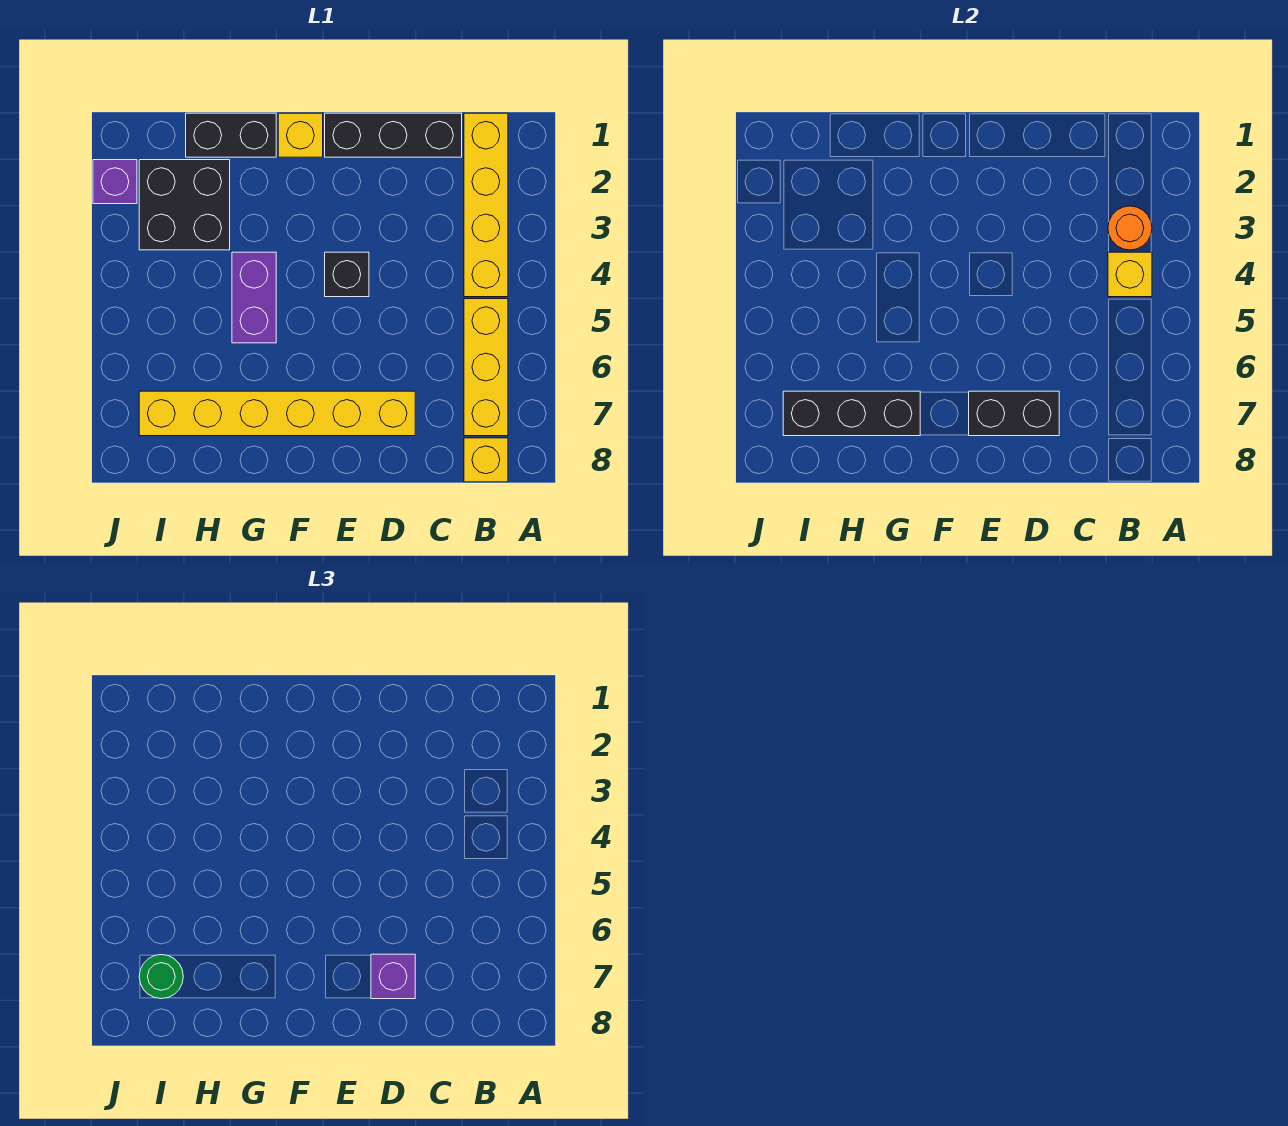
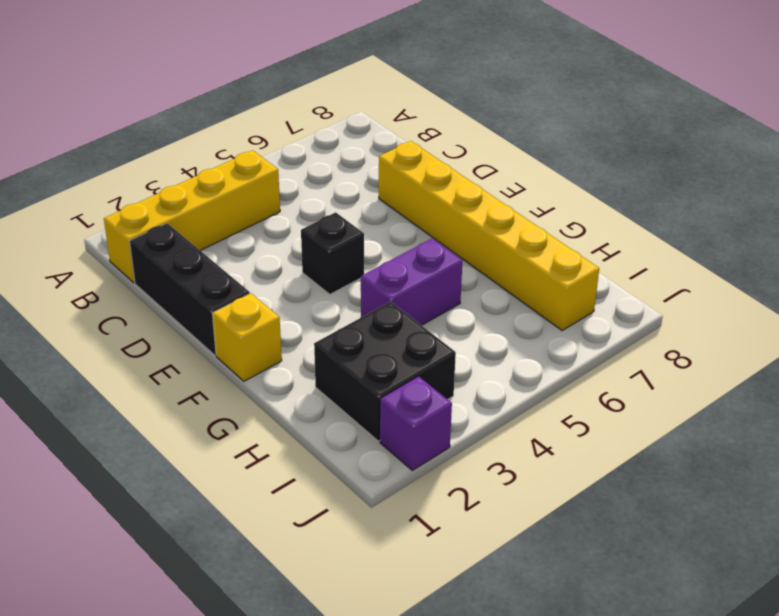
none -> yellow brick B5:B7 level 1
none -> yellow brick B8 level 1
none -> black brick G1:H1 level 1

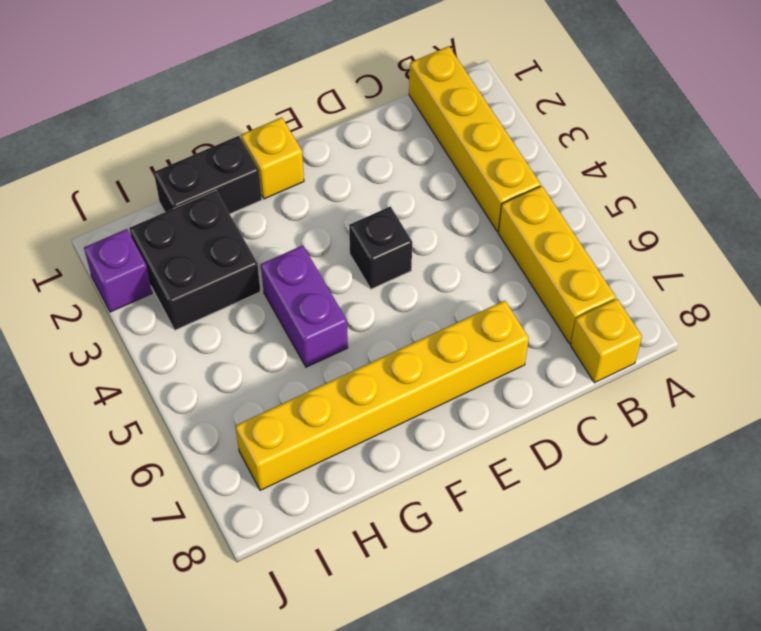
none -> black brick C1:E1 level 1
none -> orange round brick B3 level 2
none -> yellow brick B4 level 2

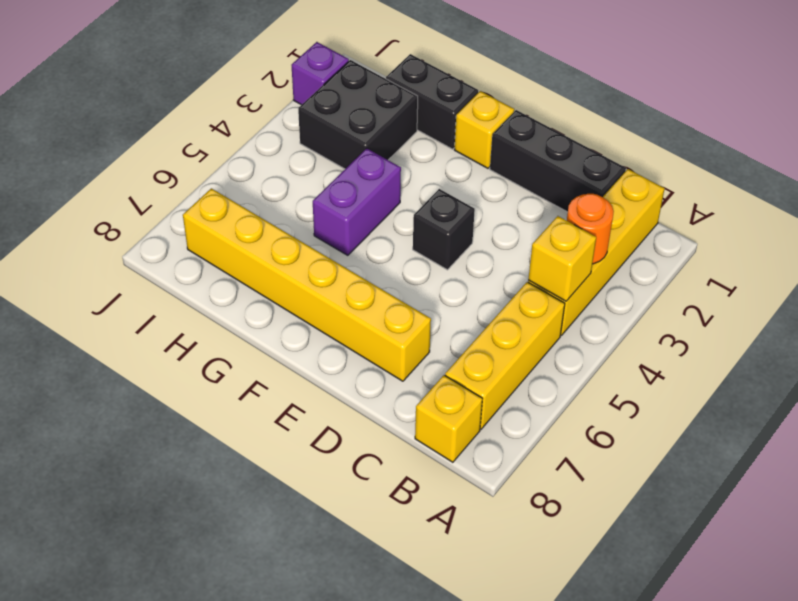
none -> black brick D7:E7 level 2
none -> black brick G7:I7 level 2
none -> purple brick D7 level 3

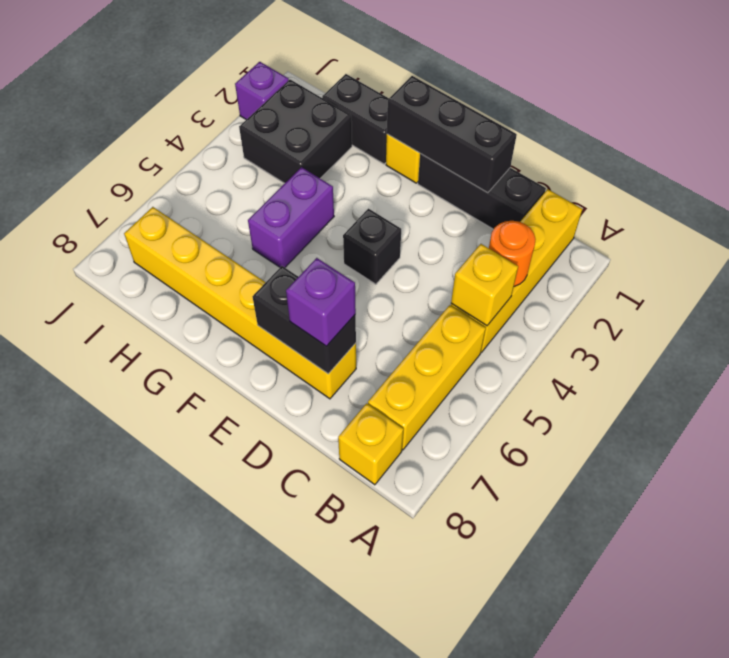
black brick D1:F1 level 2 -> black brick G7:I7 level 2
none -> green round brick I7 level 3

